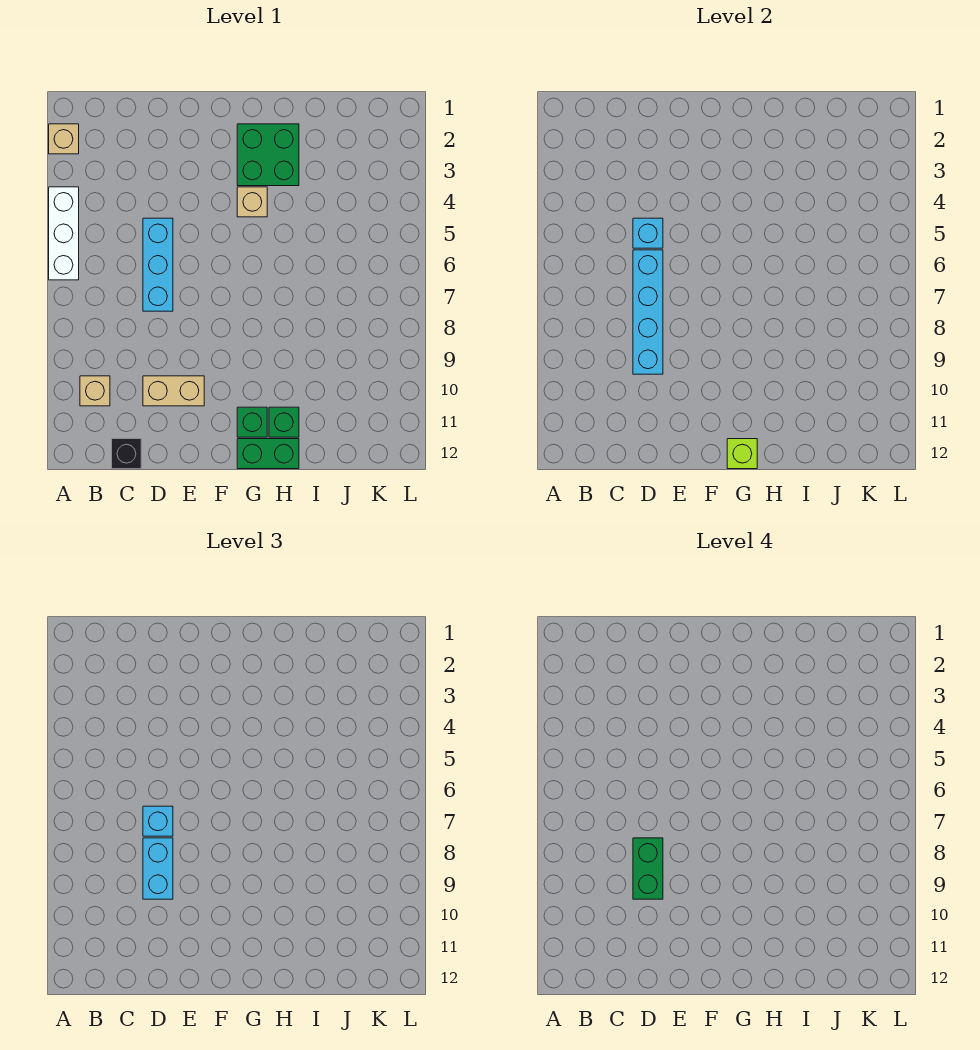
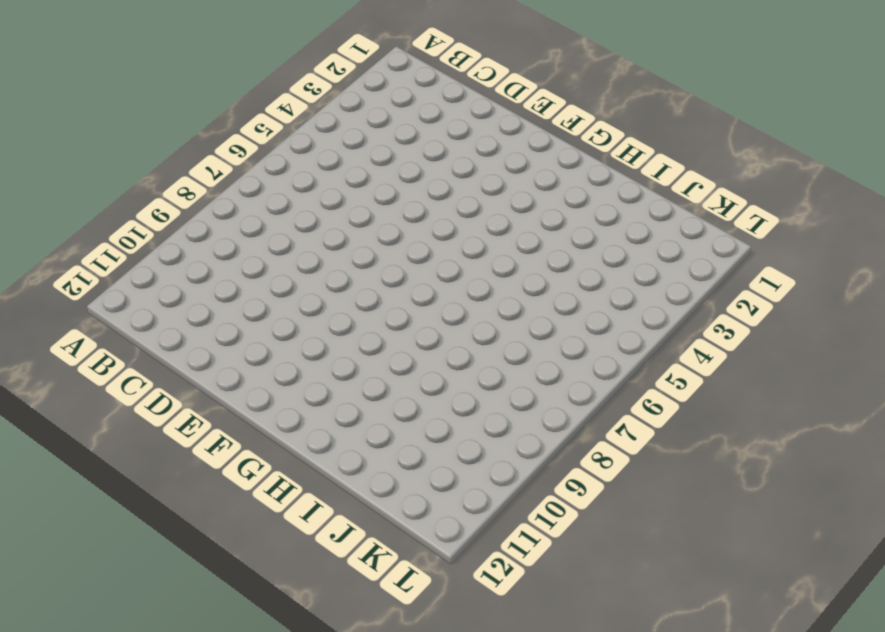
none -> tan brick A2 level 1
none -> white brick A4:A6 level 1
none -> tan brick B10 level 1

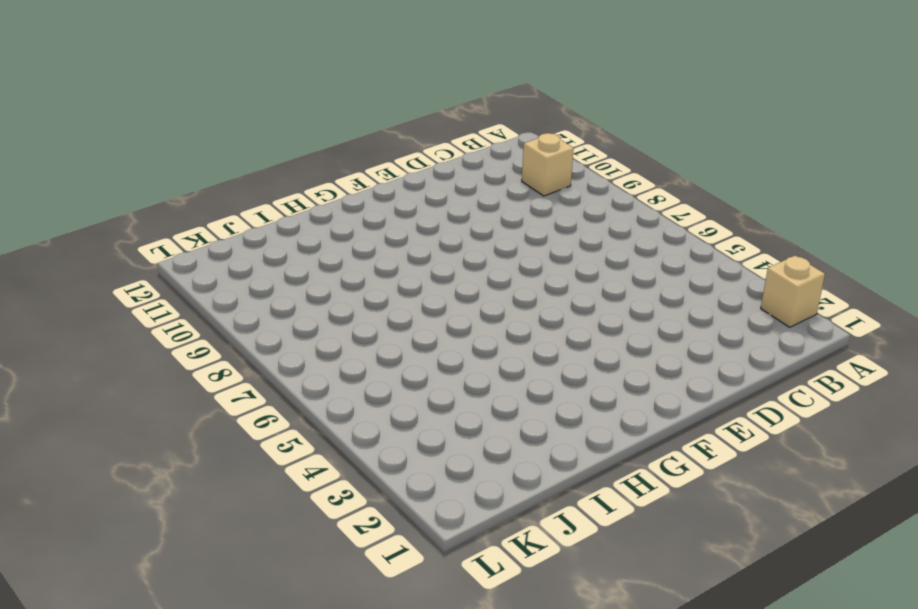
none -> white brick A4:A6 level 1
none -> black brick C12 level 1
none -> cyan brick D5:D7 level 1

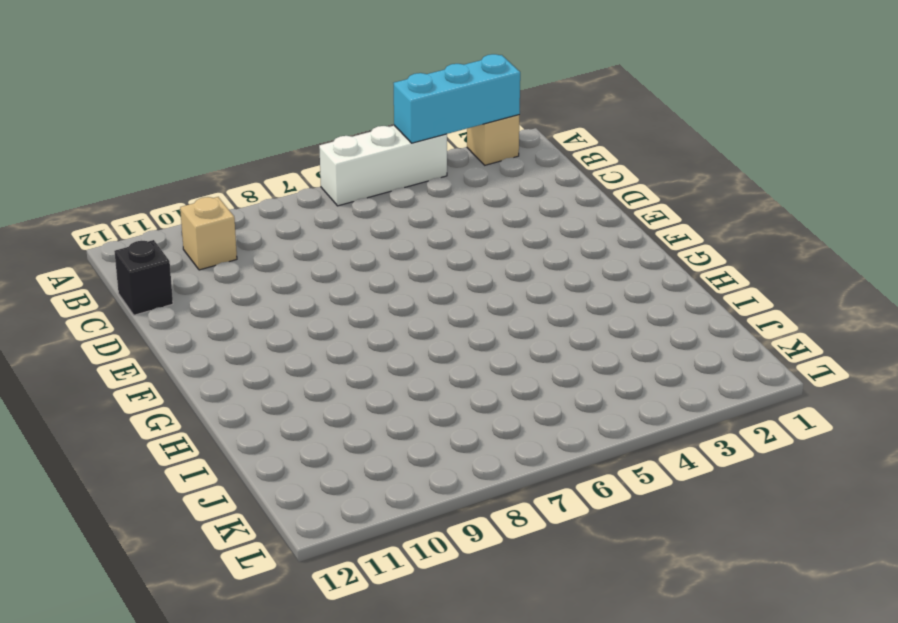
cyan brick A2:A4 level 2 -> cyan brick D5:D7 level 1
none -> tan brick D10:E10 level 1
none -> green brick G2:H3 level 1
none -> tan brick G4 level 1

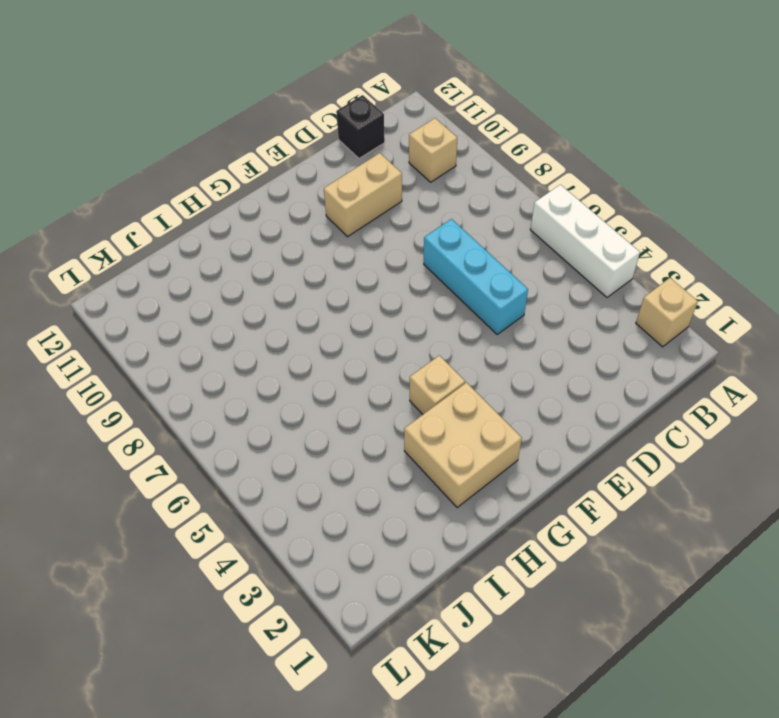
tan brick G2:H3 level 1 -> green brick G2:H3 level 1
none -> green brick G11 level 1
none -> green brick G12:H12 level 1
none -> green brick H11 level 1

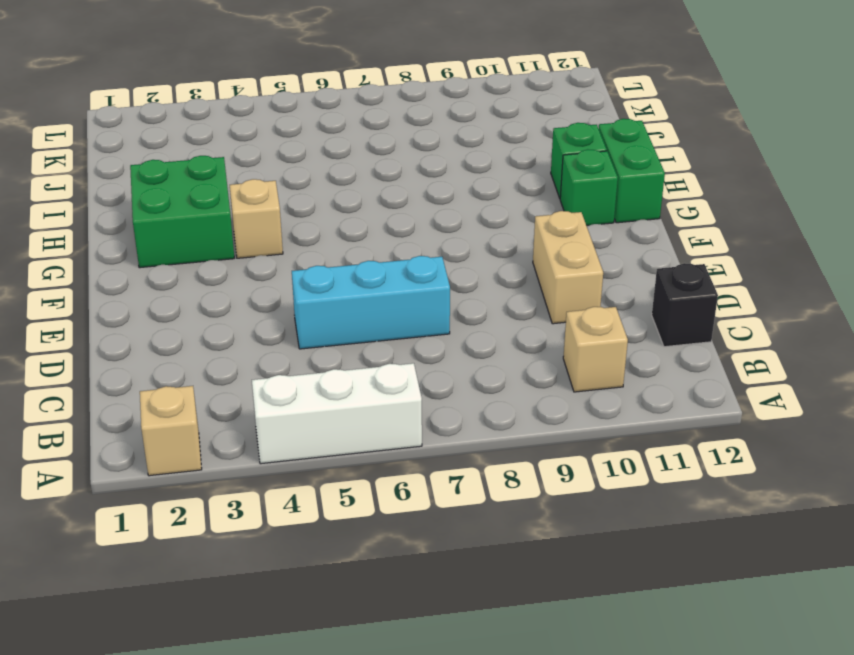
none -> cyan brick D5 level 2
none -> cyan brick D6:D9 level 2
none -> lime brick G12 level 2

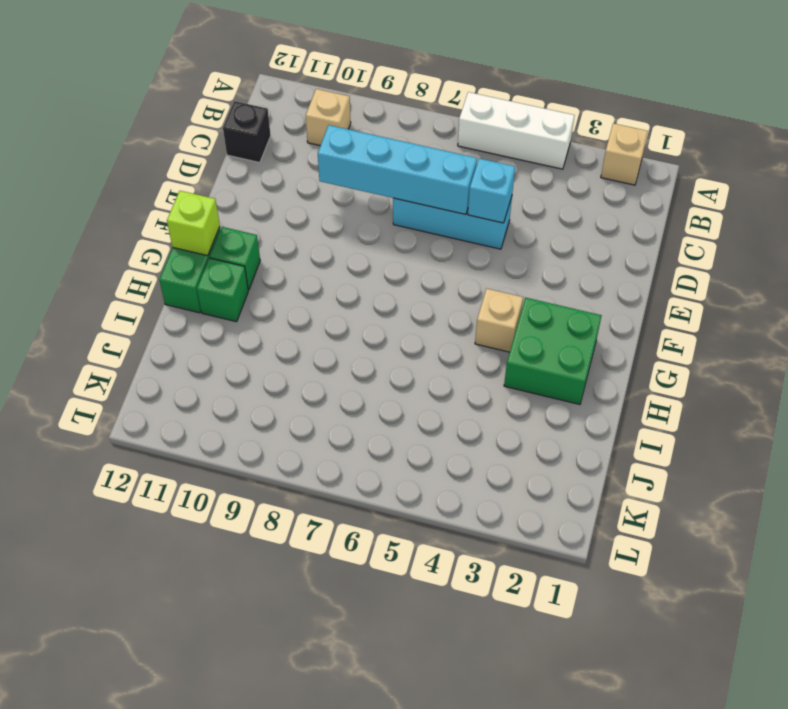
none -> tan brick D10:E10 level 1
none -> cyan brick D7 level 3
none -> cyan brick D8:D9 level 3

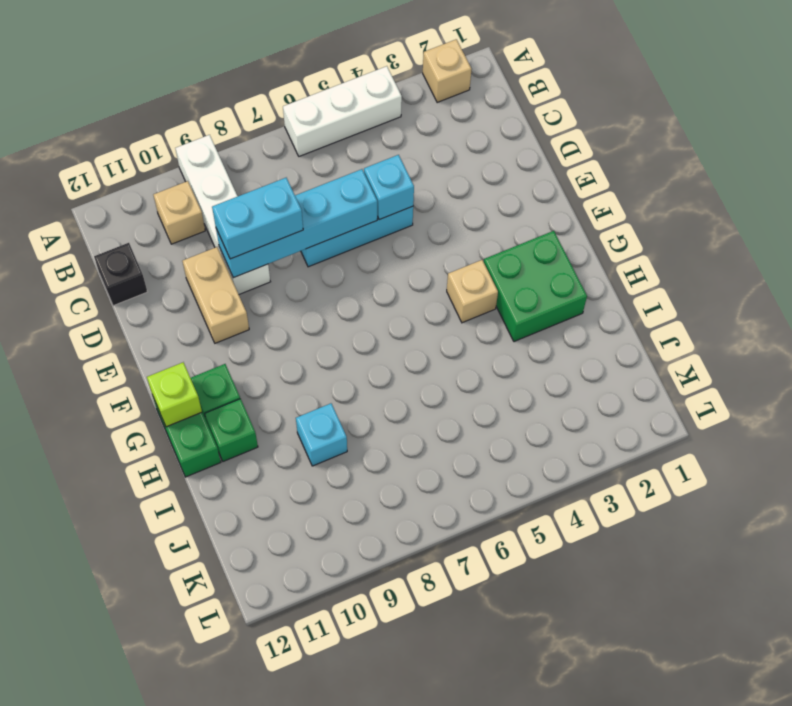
white brick A9:D9 level 1 -> none
cyan brick I9 level 1 -> cyan brick D7 level 3
none -> green brick D8:D9 level 4

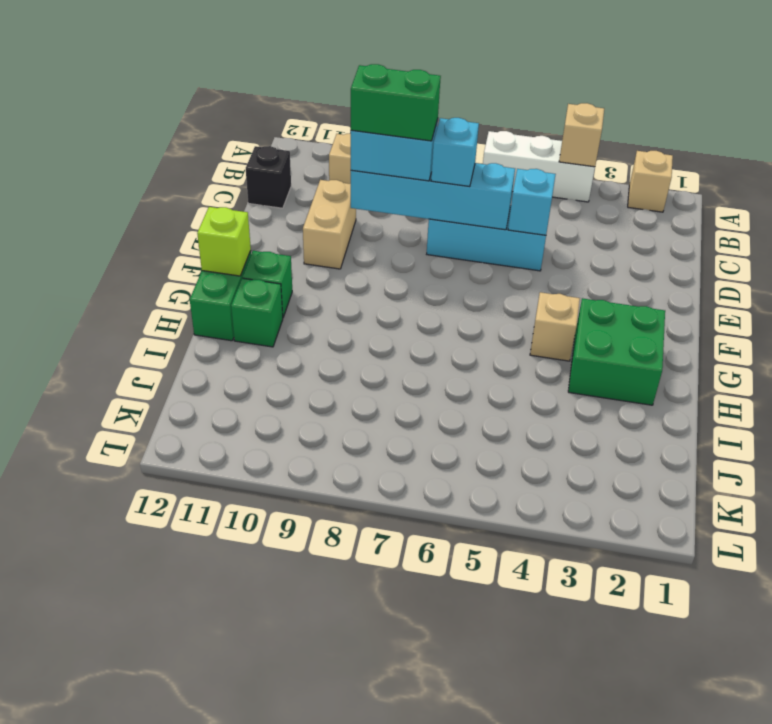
tan brick A4 level 2 -> none

